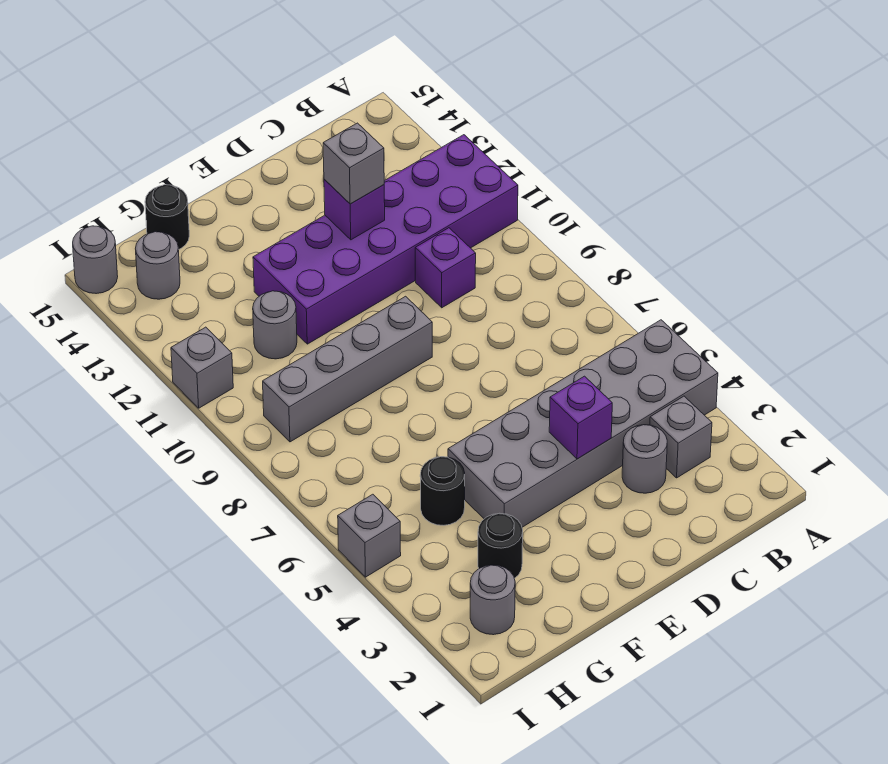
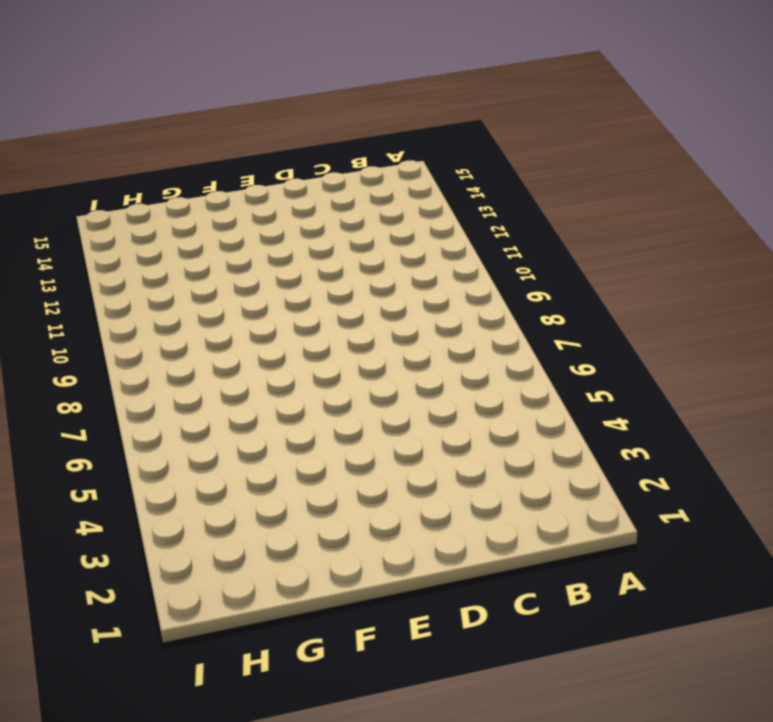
none -> grey brick A4:F5 level 1
none -> purple brick A11:F12 level 1
none -> grey brick B3 level 1

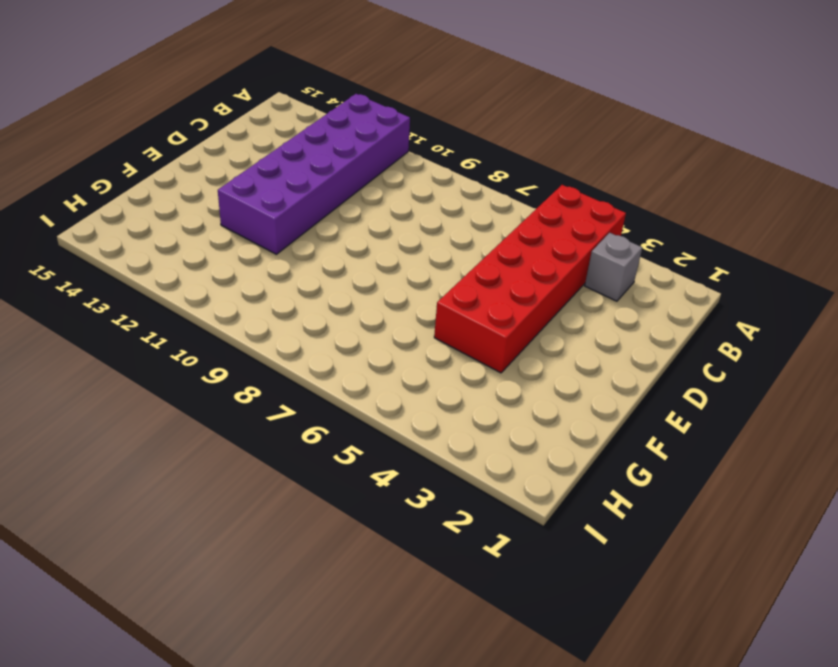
red brick A4:F5 level 1 -> grey brick A4:F5 level 1
none -> grey round brick C3 level 1
none -> purple brick C10 level 1
none -> grey brick E9:H9 level 1

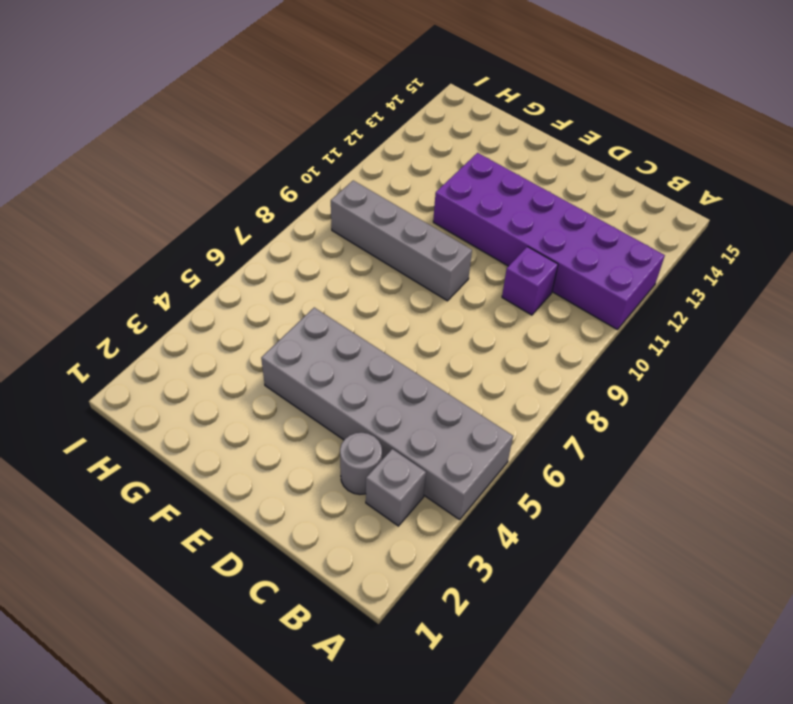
none -> black round brick G3 level 1
none -> black round brick G5 level 1
none -> grey round brick G11 level 1

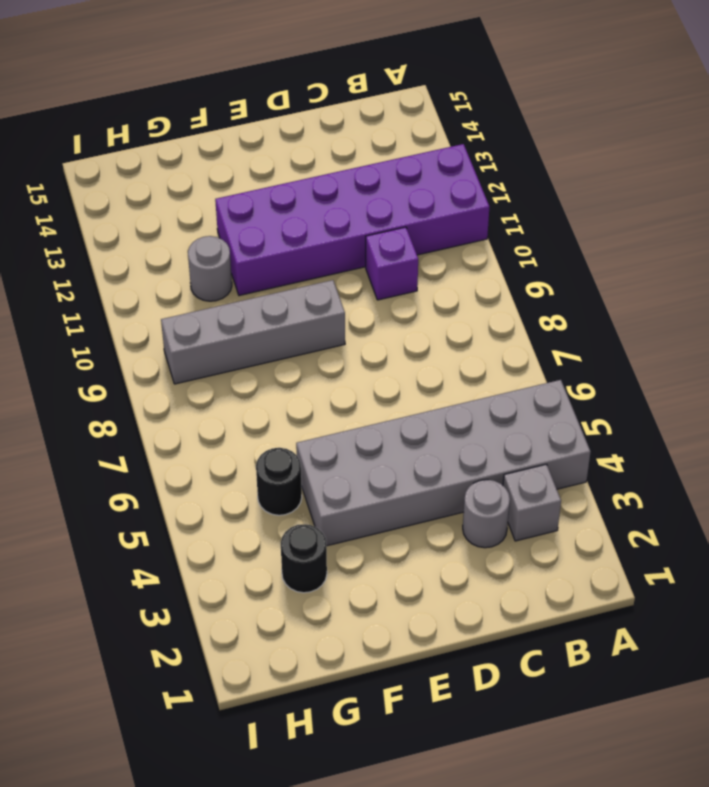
none -> black round brick G15 level 1
none -> grey round brick H2 level 1
none -> grey round brick H14 level 1

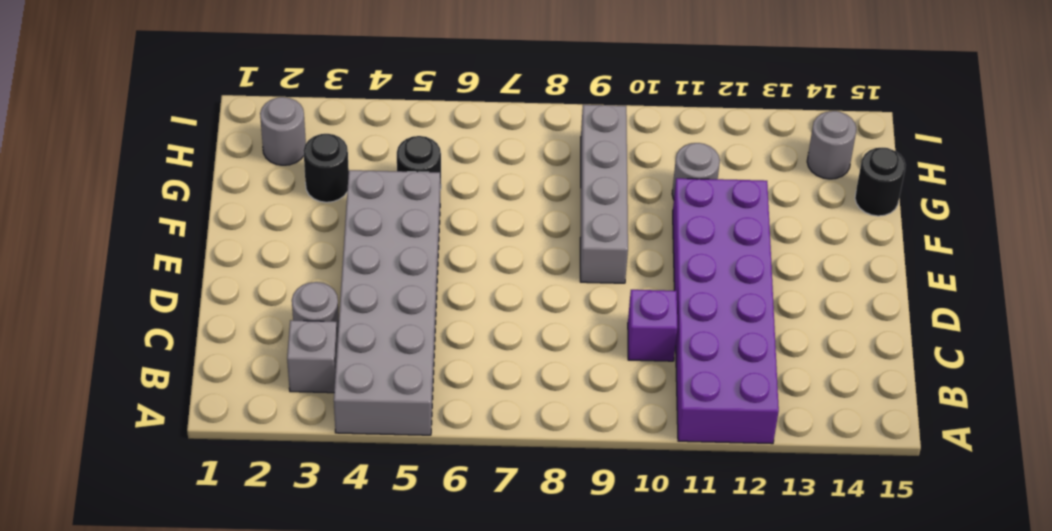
none -> grey brick I5 level 1
none -> grey brick I11 level 1
none -> grey round brick I15 level 1

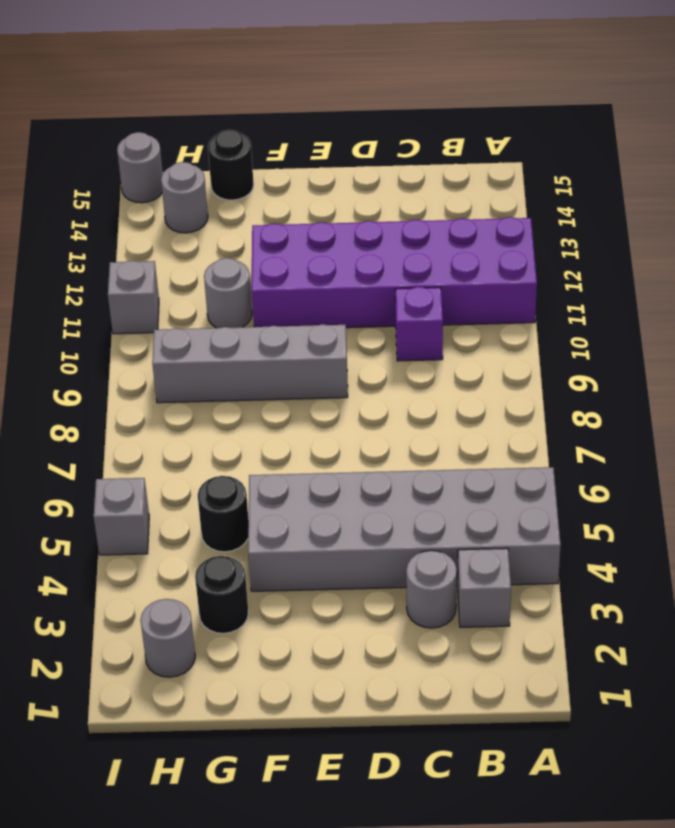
none -> purple brick D4 level 2
none -> purple brick D12 level 2
none -> grey brick D12 level 3

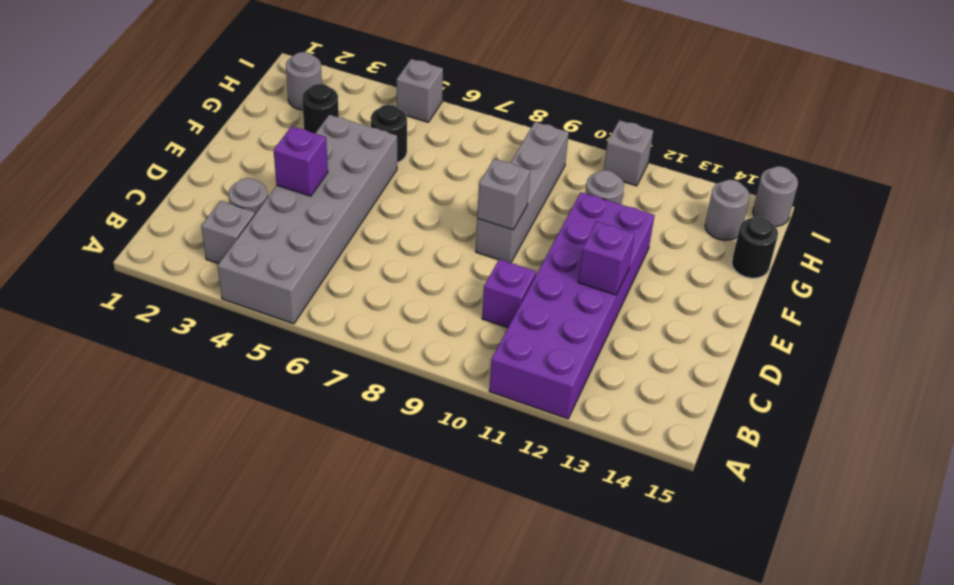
grey brick E9 level 2 -> grey brick D12 level 3

